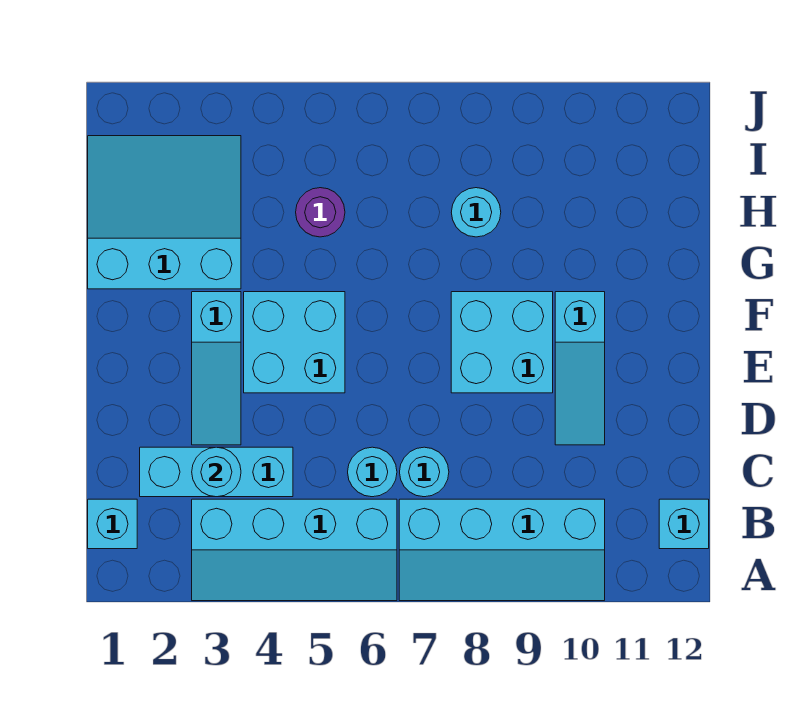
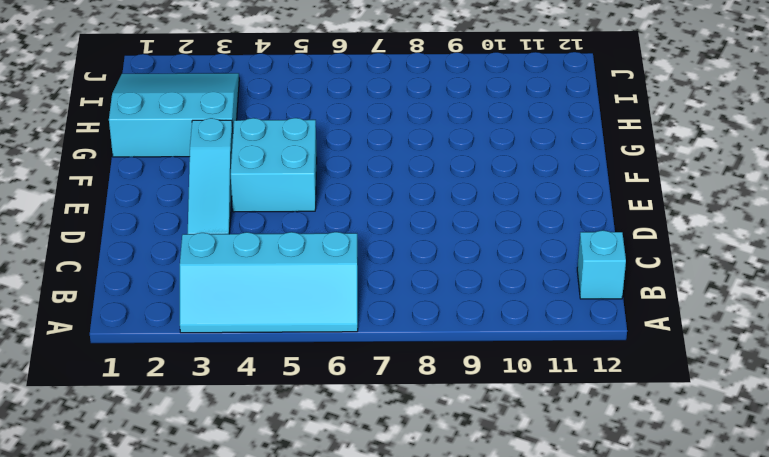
none -> cyan slope A7:B10 level 1 top B
none -> cyan brick B1 level 1
none -> cyan brick C2:C4 level 1

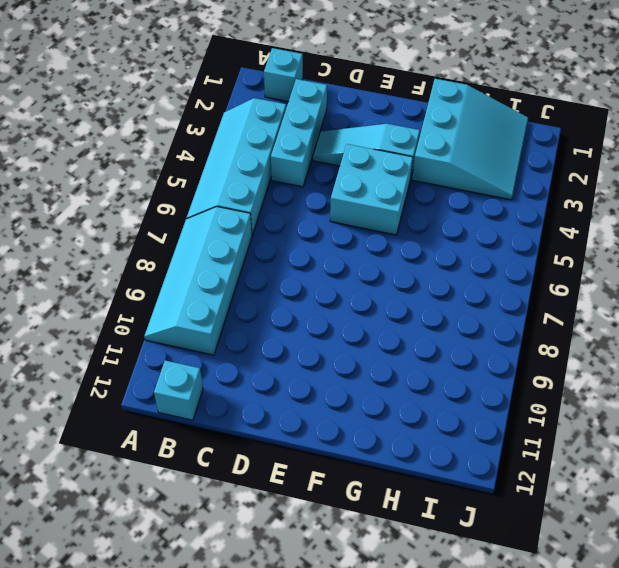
none -> cyan round brick C6 level 1
none -> cyan round brick C7 level 1
none -> cyan slope D10:F10 level 1 top F

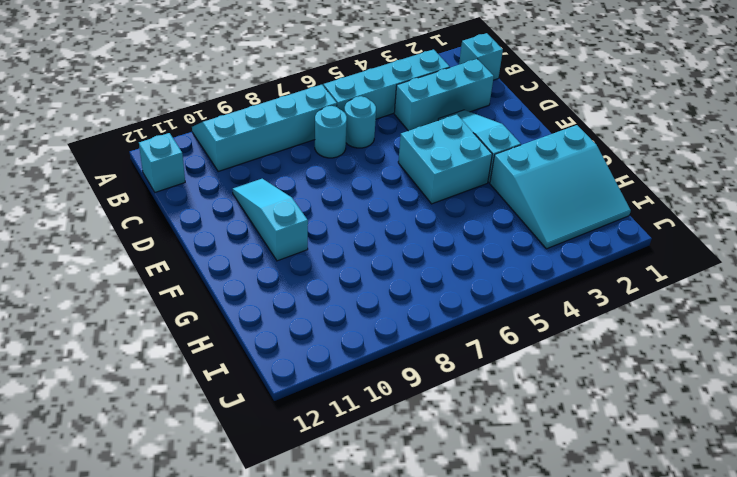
none -> cyan brick E8:F9 level 1
none -> purple round brick H5 level 1
none -> cyan round brick H8 level 1

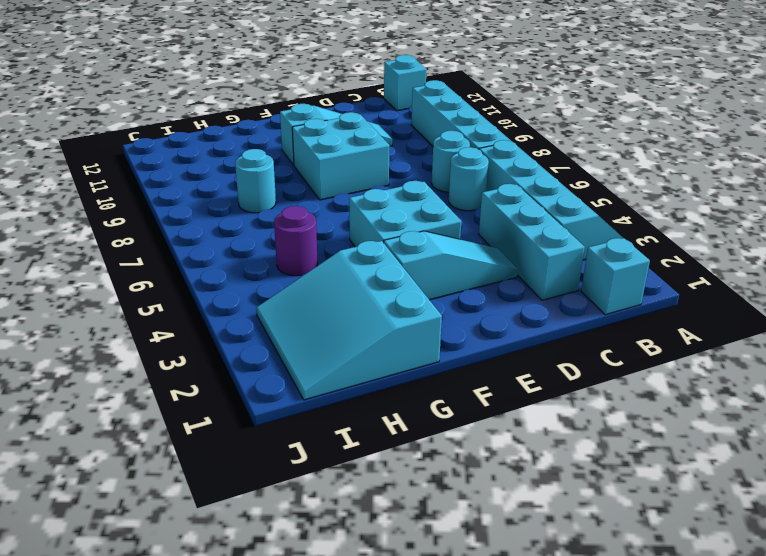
none -> cyan round brick C3 level 2

